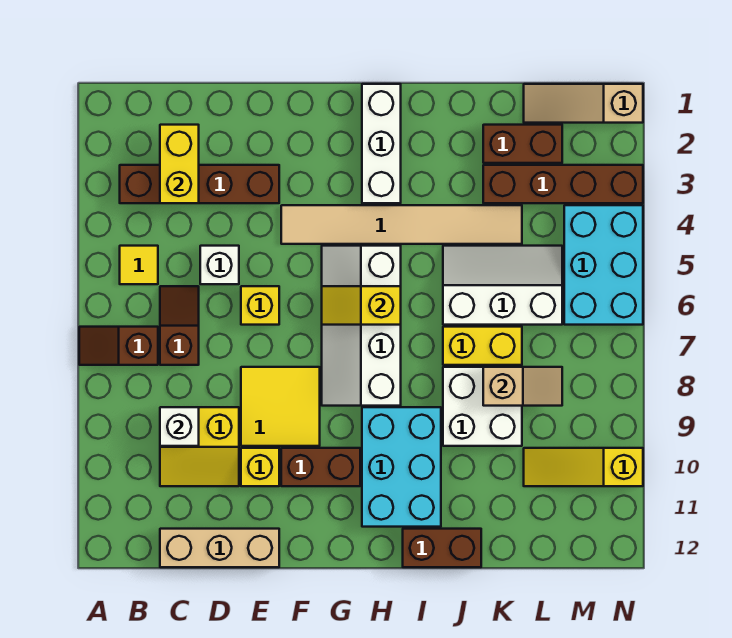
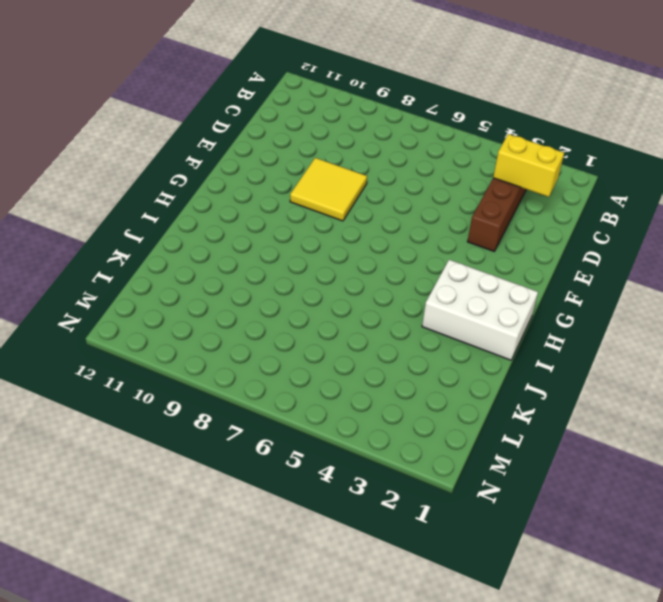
white brick H1:I3 level 1 -> white brick H1:H3 level 1
none -> brown slope A7:B7 level 1 top B
none -> yellow tile B5 level 1
none -> brown slope C6:C7 level 1 top 7

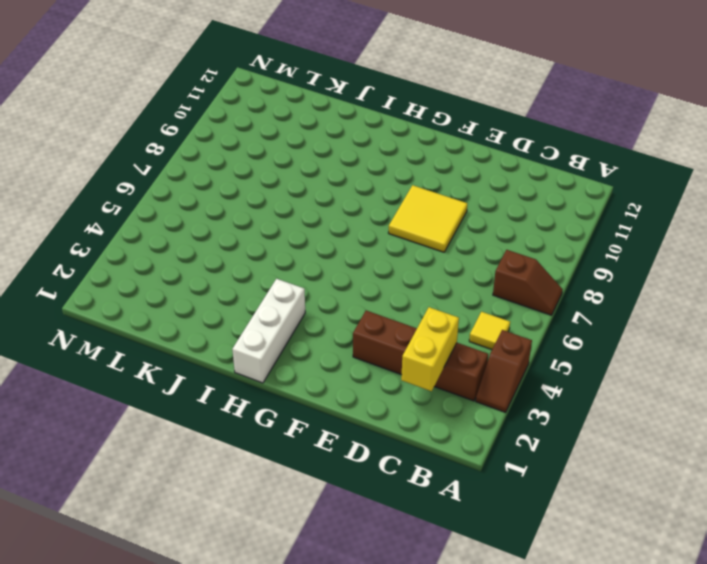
brown slope A3:A4 level 1 top 4 -> brown slope C6:C7 level 1 top 7
none -> yellow slope C9:D10 level 1 top 9
none -> tan brick C12:E12 level 1
none -> white brick D5 level 1

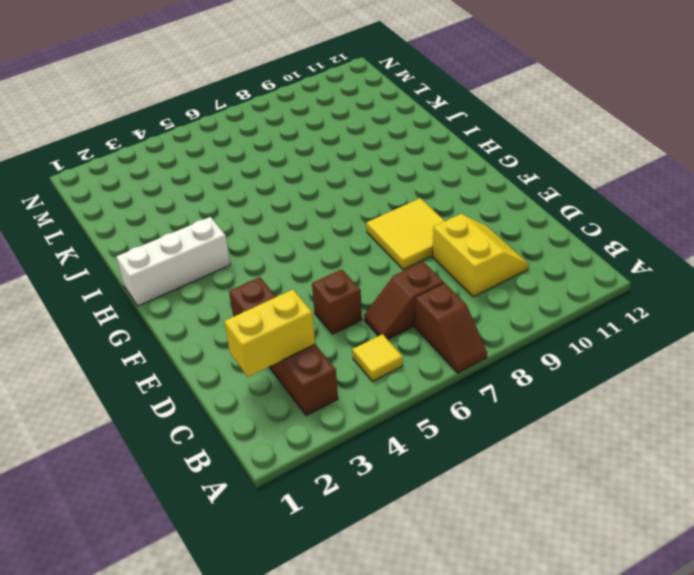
brown brick D5 level 1 -> white brick D5 level 1
none -> tan brick C12:E12 level 1
none -> yellow brick E6 level 1
none -> yellow brick E10 level 1

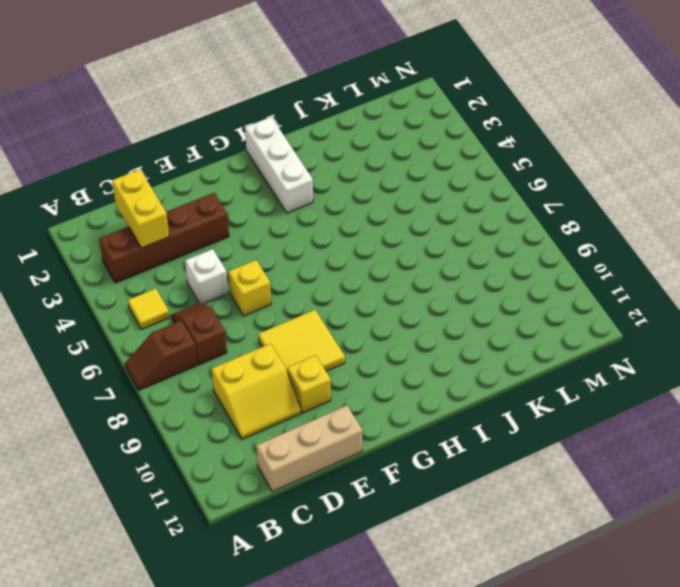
none -> tan tile F4:K4 level 1
none -> brown brick F10:G10 level 1
none -> white slope G5:H8 level 1 top H

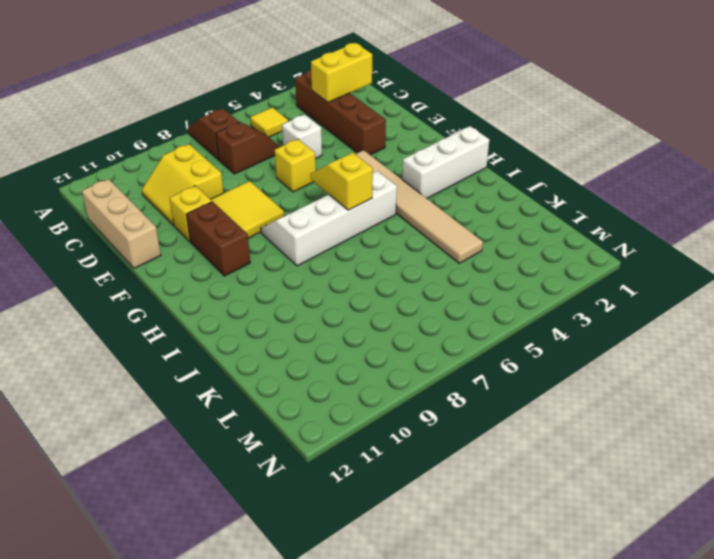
none -> cyan brick H9:I11 level 1
none -> brown brick I12:J12 level 1
none -> white slope J5:L6 level 1 top 6

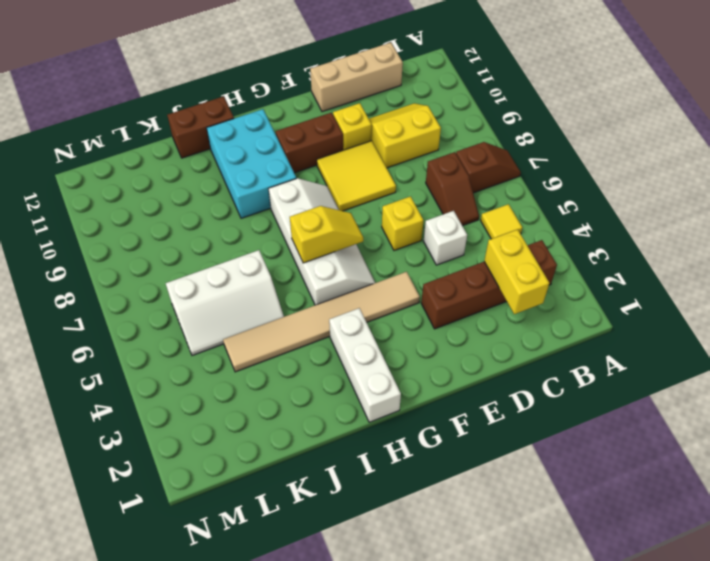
none -> yellow brick J7:K7 level 1
none -> white brick J8:K9 level 1
none -> brown brick K2:L2 level 1

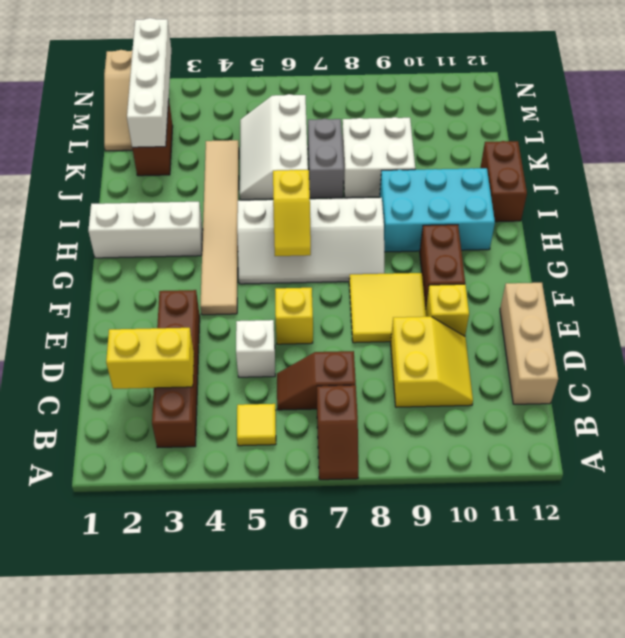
grey brick J7:K7 level 1 -> yellow brick J7:K7 level 1
white brick K2:N2 level 2 -> none
none -> brown brick K3:N3 level 1
none -> yellow slope L10:N10 level 1 top N
none -> cyan brick M4:N6 level 1

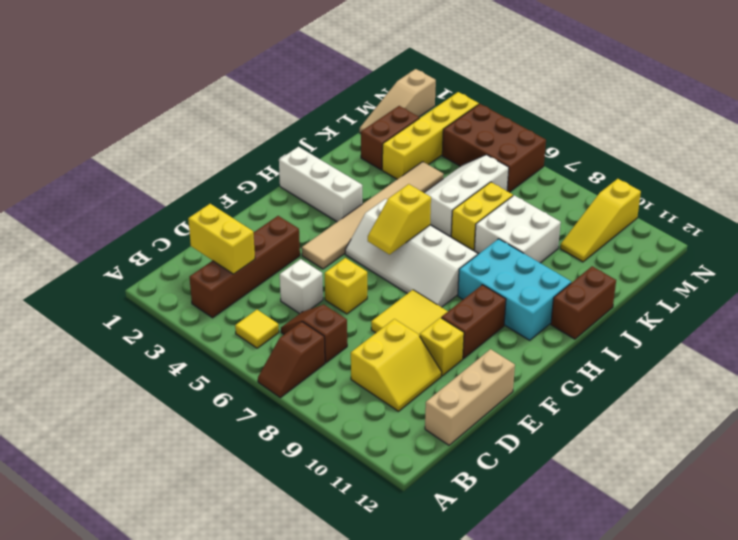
yellow brick K3:N3 level 1 -> brown brick K3:N3 level 1
brown brick M4:N6 level 1 -> cyan brick M4:N6 level 1
none -> white brick C9 level 2
none -> tan slope K8:L8 level 2 top K

